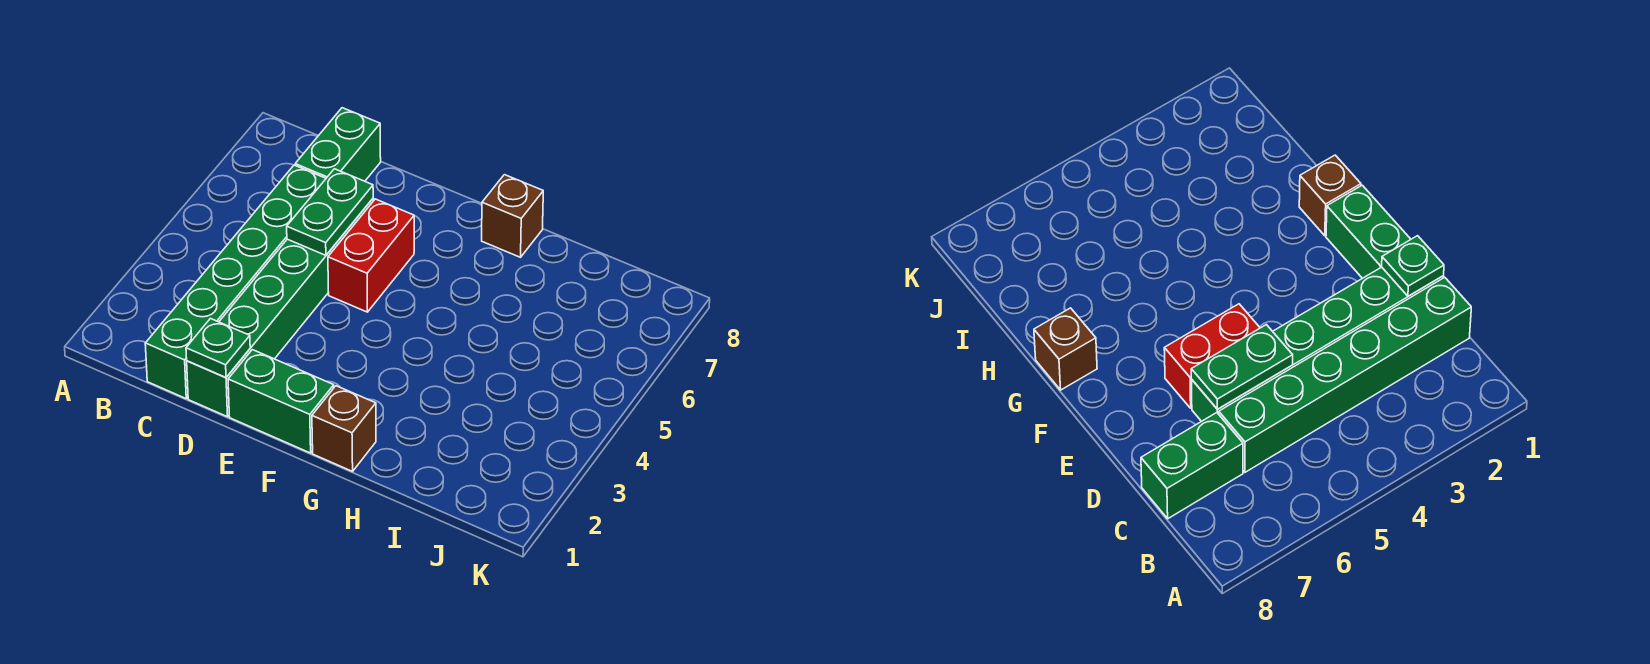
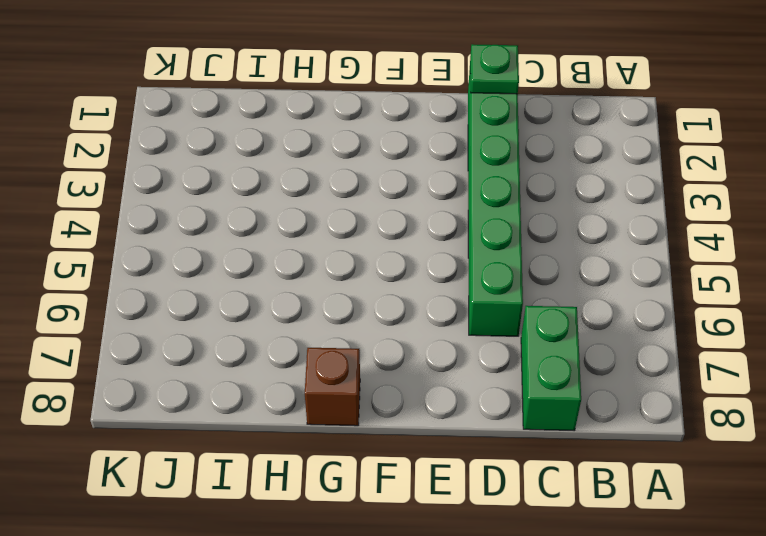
none -> green brick C1:C6 level 1
none -> green brick E1:F1 level 1

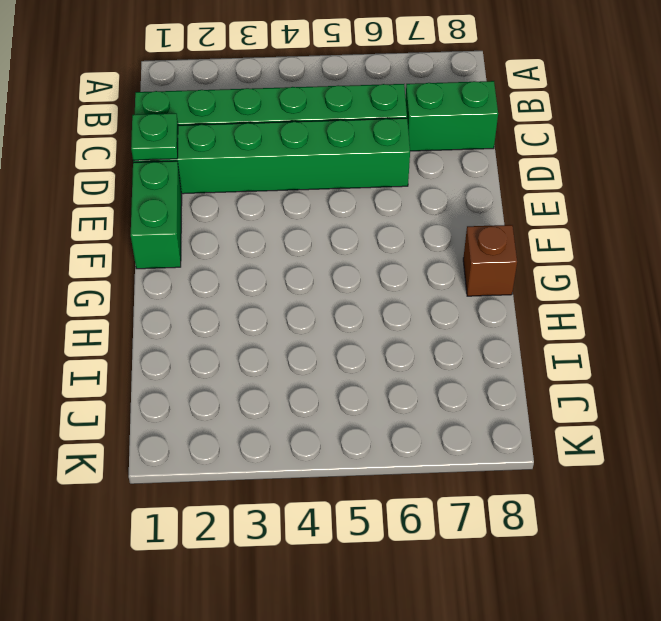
none -> red brick E5:E6 level 1
none -> brown brick G1 level 1

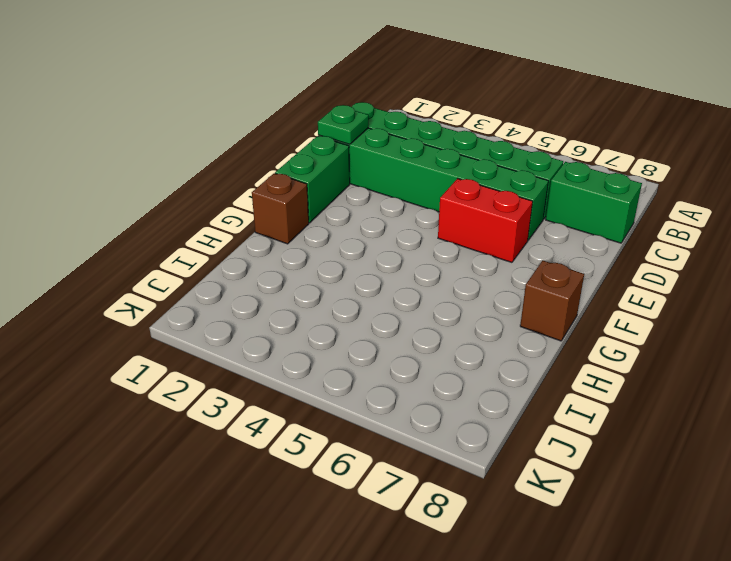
none -> green plate D5:D6 level 2

